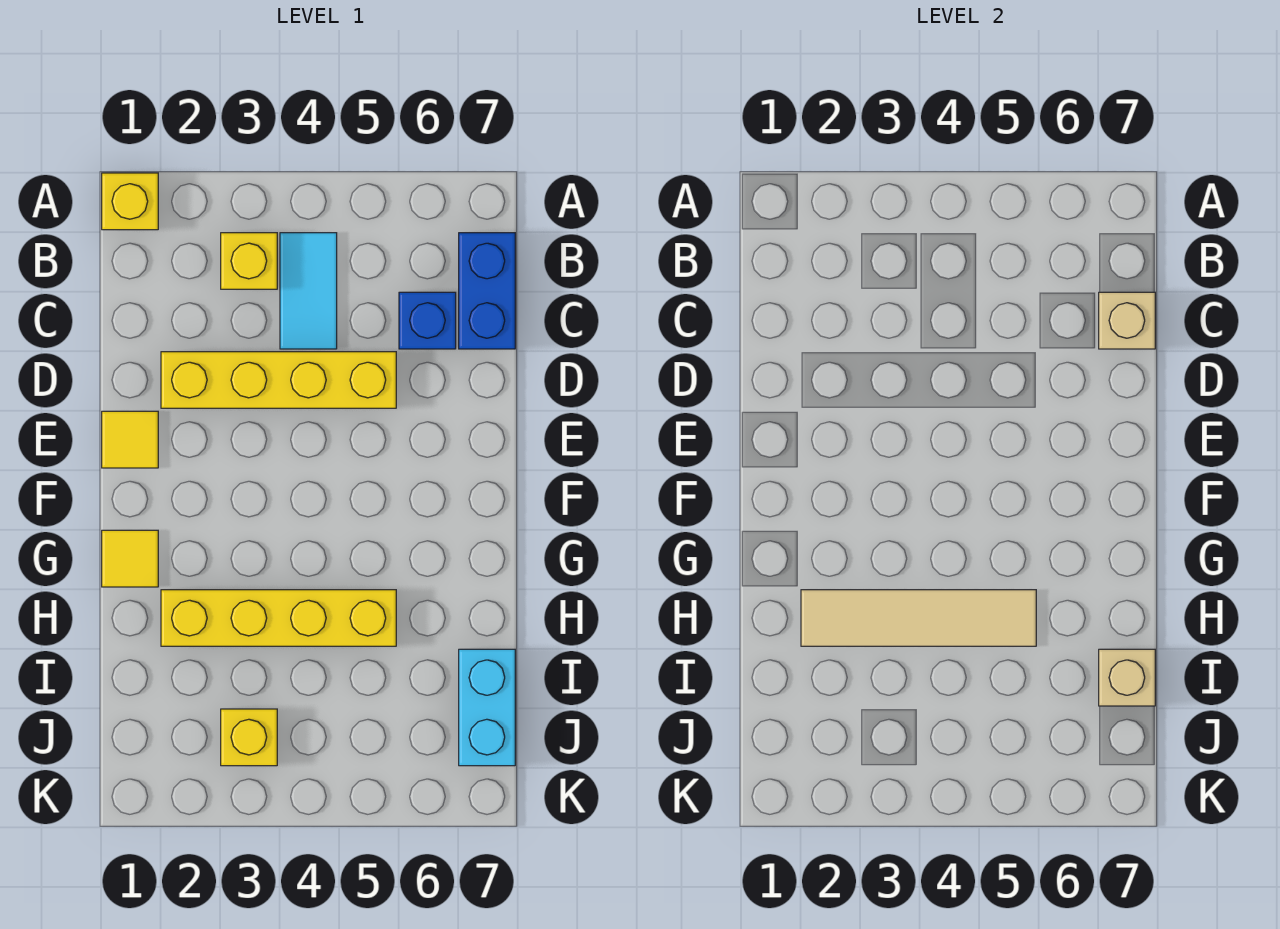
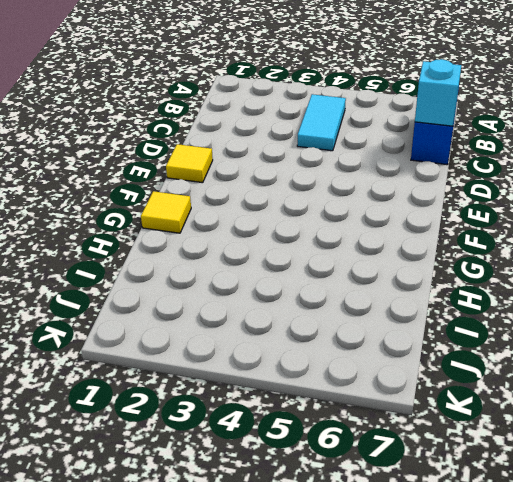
cyan brick C7 level 2 -> tan brick C7 level 2
none -> yellow brick A1 level 1
none -> yellow brick B3 level 1
none -> blue brick C6 level 1

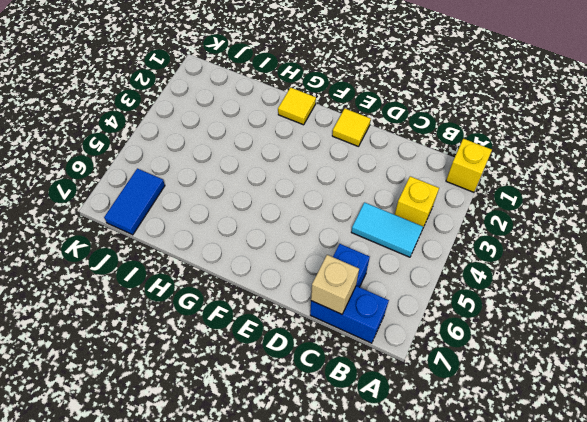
blue tile J6:J7 level 1 -> cyan brick I7:J7 level 1
none -> yellow brick D2:D5 level 1
none -> yellow brick H2:H5 level 1
none -> yellow brick J3 level 1

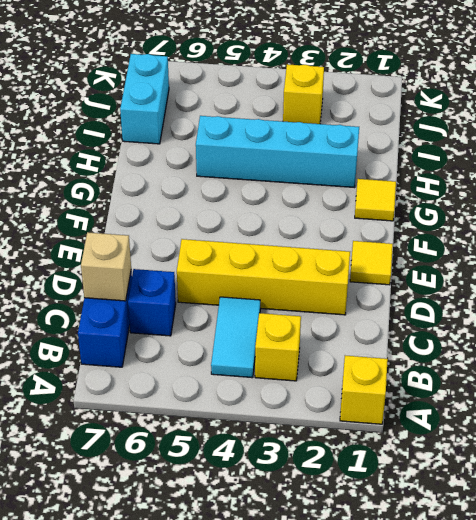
cyan brick H2:H5 level 1 -> yellow brick H2:H5 level 1
none -> tan tile H2:H5 level 2
none -> tan brick I7 level 2

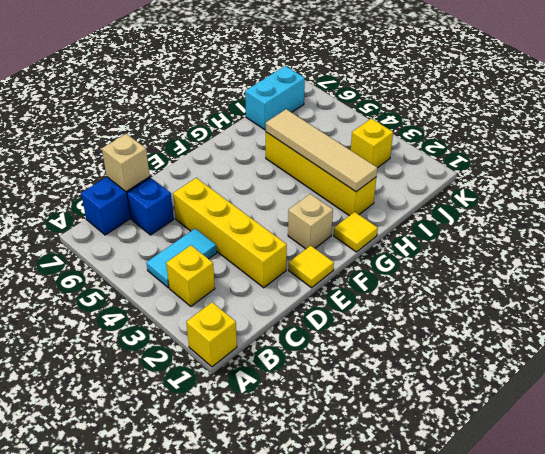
tan brick F2 level 1 -> tan brick I7 level 2

